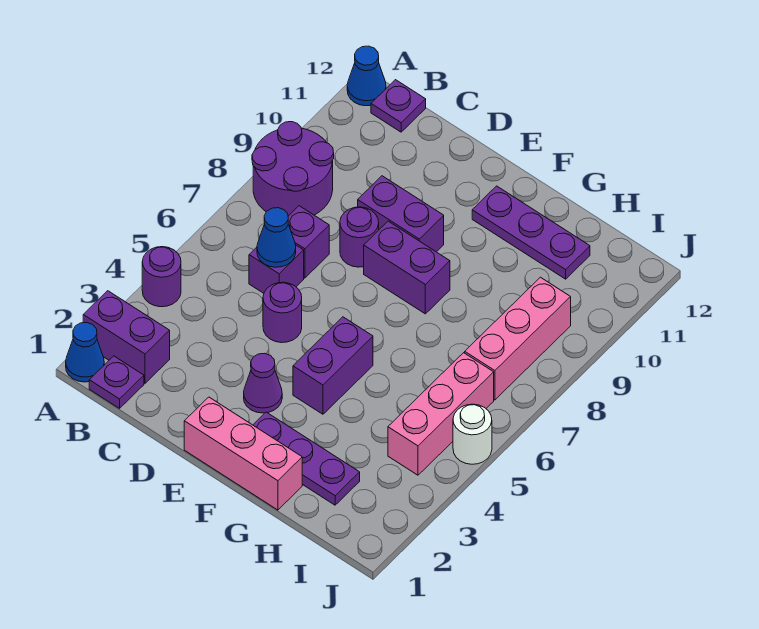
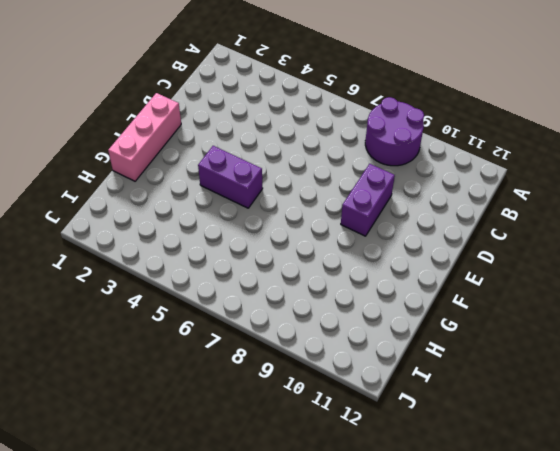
none -> blue cone A1 level 1
none -> purple brick A2:B2 level 1
none -> purple round brick A4 level 1

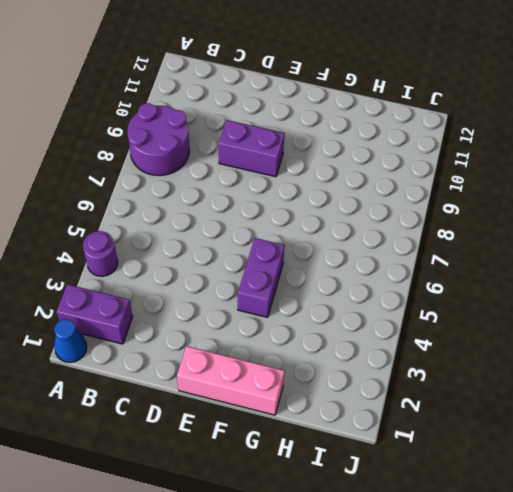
none -> blue cone A12 level 1
none -> purple plate B1 level 1
none -> purple plate B12 level 1

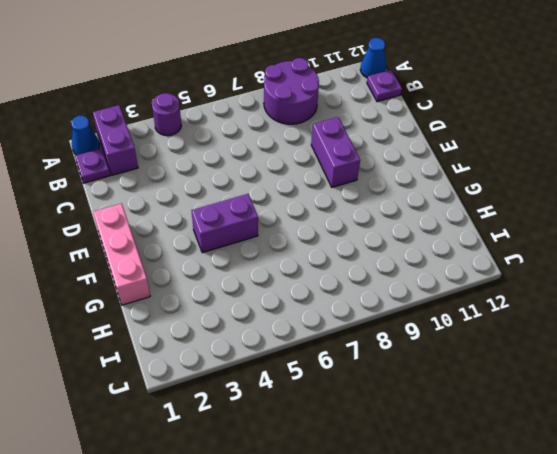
none -> purple brick C6 level 1
none -> purple brick C7 level 1
none -> purple round brick D5 level 1

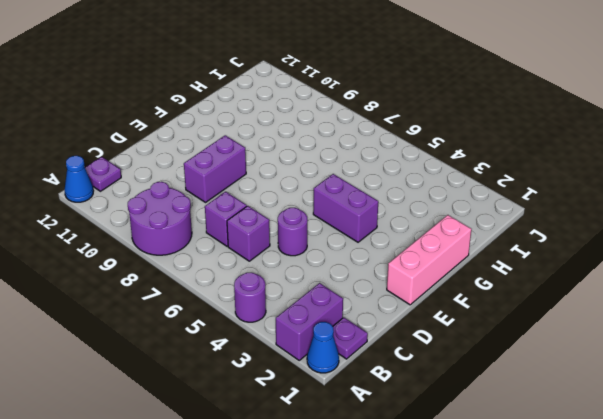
none -> purple round brick D8 level 1
none -> purple cone E3 level 1
none -> purple brick E8:F8 level 1

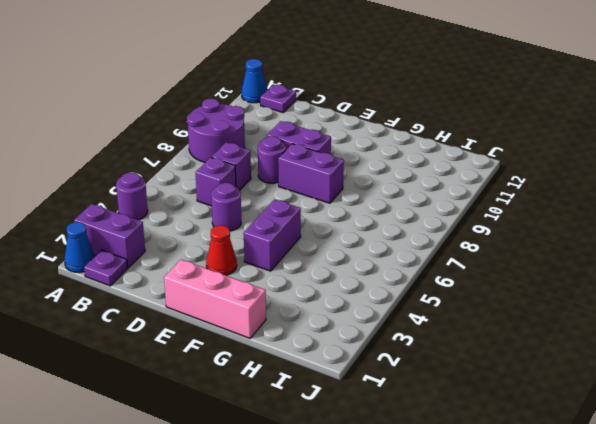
red cone E3 level 1 -> purple cone E3 level 1
none -> purple plate F2:H2 level 1
none -> purple plate F11:H11 level 1
none -> pink brick I4:I6 level 1

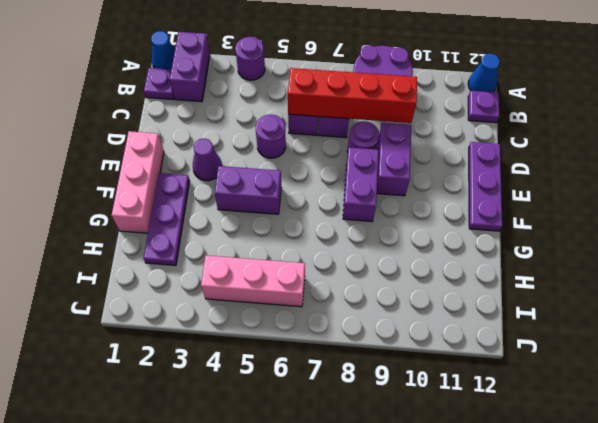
red brick C6:C9 level 2 -> blue cone C6 level 2
purple plate D12:F12 level 1 -> purple plate F11:H11 level 1
none -> pink brick I7:I9 level 1
none -> white round brick J5 level 1

